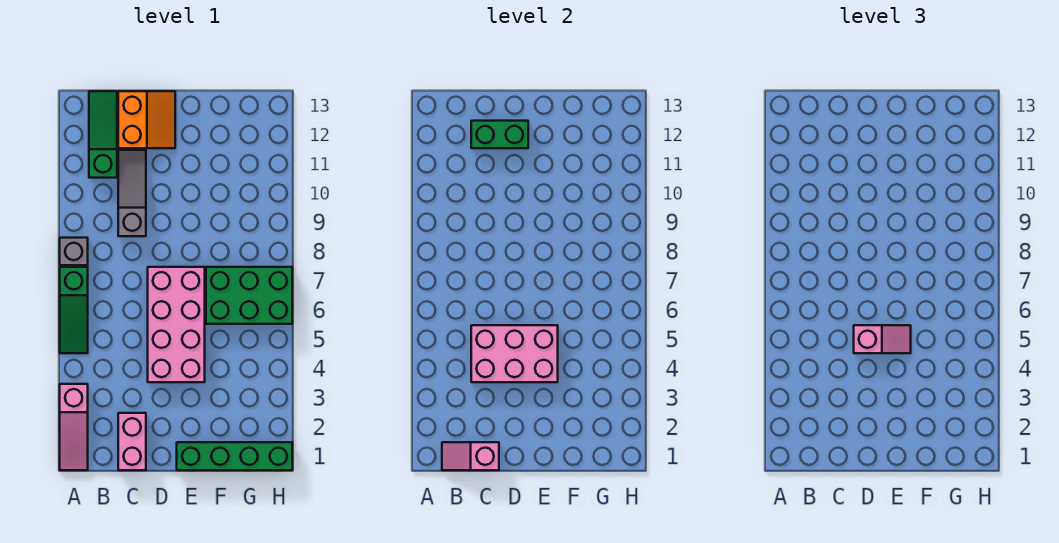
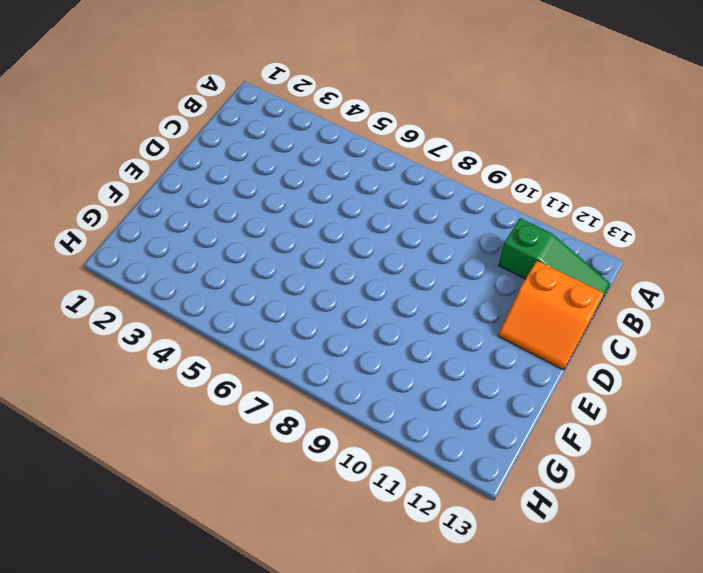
none -> pink slope A1:A3 level 1 top 3
none -> green slope A5:A7 level 1 top 7
none -> grey brick A8 level 1

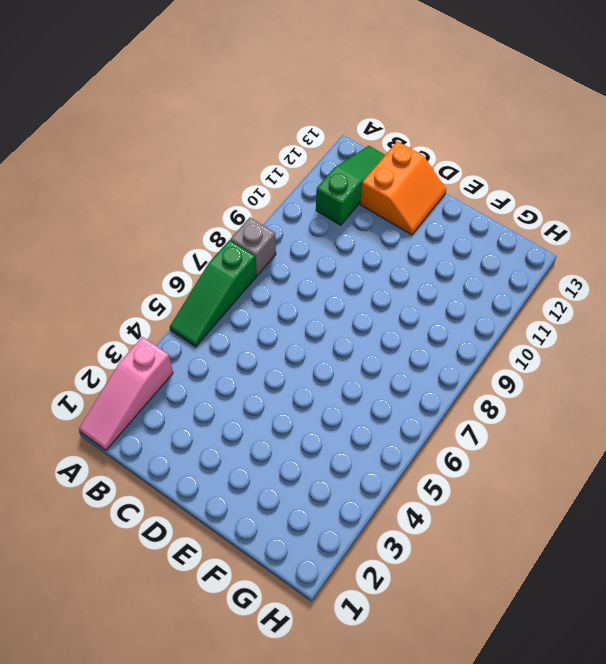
none -> pink brick C1:C2 level 1
none -> grey slope C9:C11 level 1 top 9
none -> pink brick D4:E7 level 1

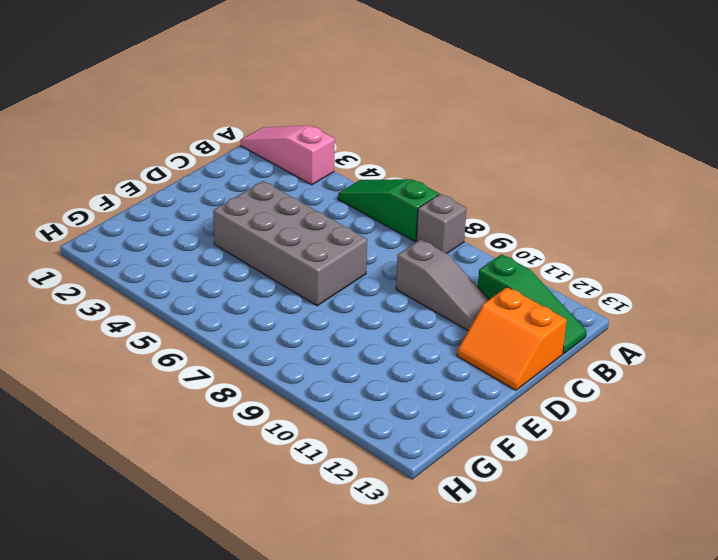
grey brick D4:E7 level 1 -> pink brick D4:E7 level 1
none -> pink brick C1:C2 level 1
none -> green brick E1:H1 level 1
none -> green brick F6:H7 level 1

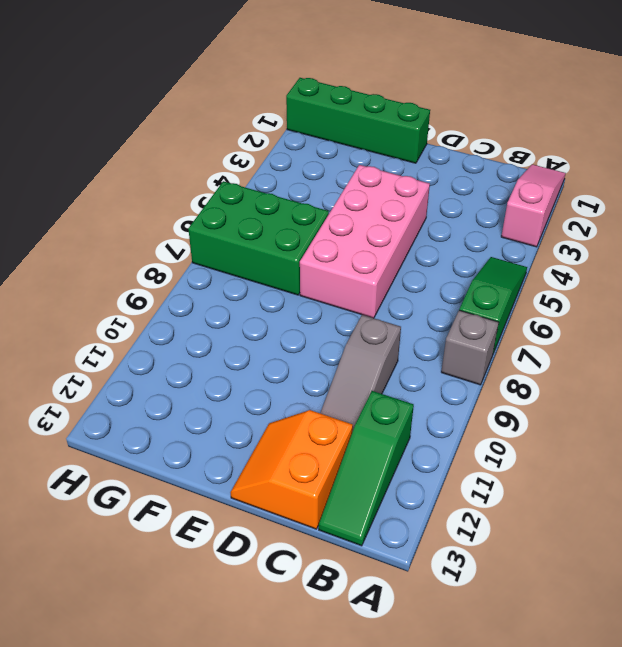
none -> pink brick C1:C2 level 1
none -> pink slope B1:C1 level 2 top C
none -> pink brick C4:E5 level 2

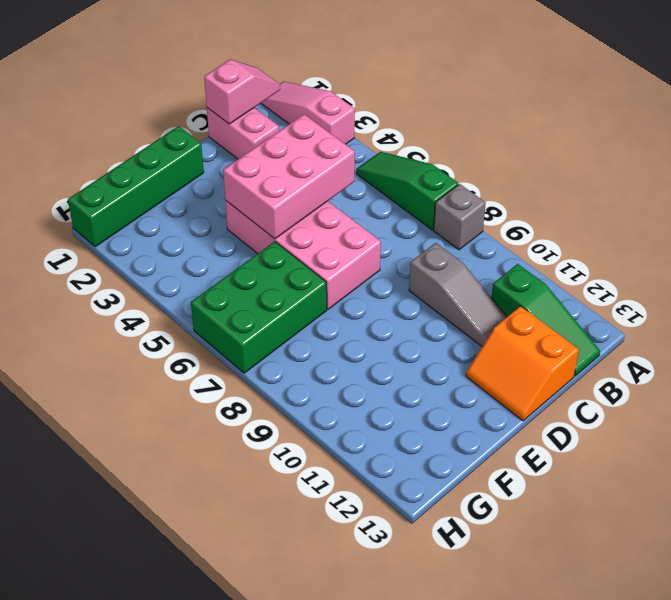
none -> green brick C12:D12 level 2
none -> pink slope D5:E5 level 3 top D

